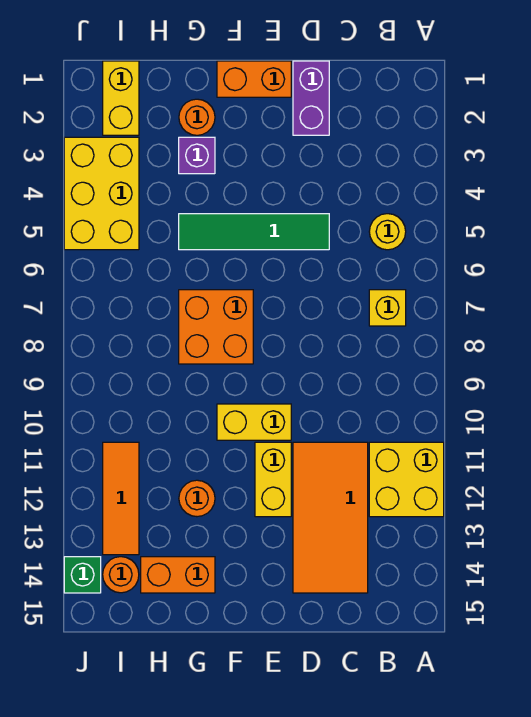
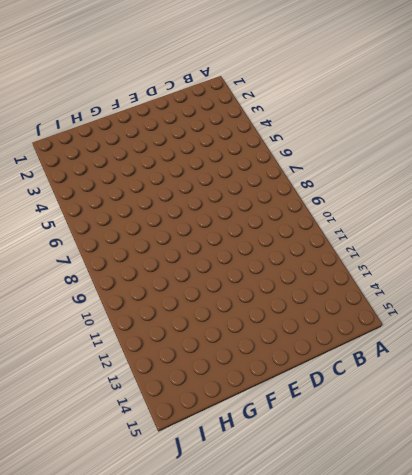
none -> yellow brick A11:B12 level 1
none -> yellow round brick B5 level 1
none -> yellow brick B7 level 1

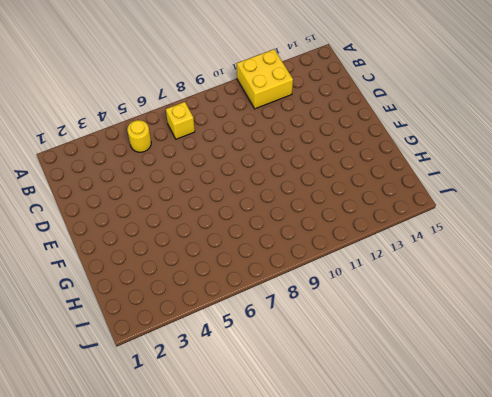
none -> orange tile C11:D14 level 1
none -> purple brick D1:D2 level 1
none -> green tile D5:G5 level 1

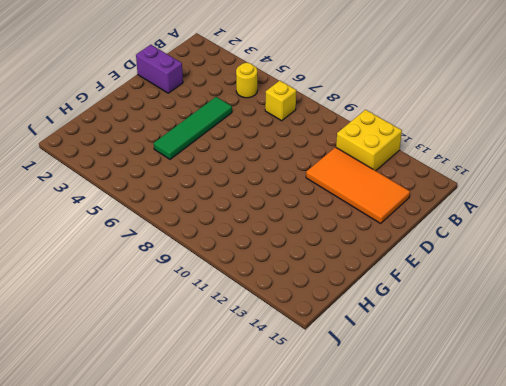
none -> orange brick E1:F1 level 1
none -> yellow brick E10:F10 level 1
none -> yellow brick E11:E12 level 1

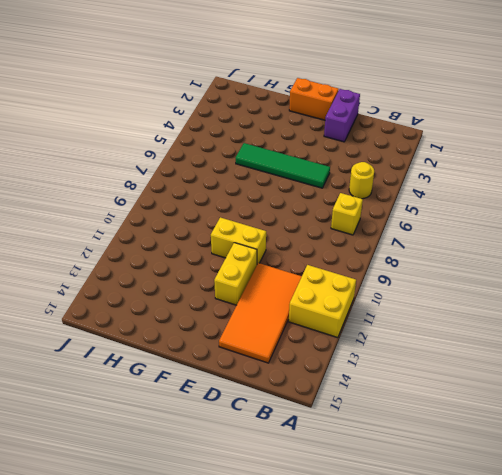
none -> orange brick F7:G8 level 1
none -> orange round brick G2 level 1
none -> purple brick G3 level 1

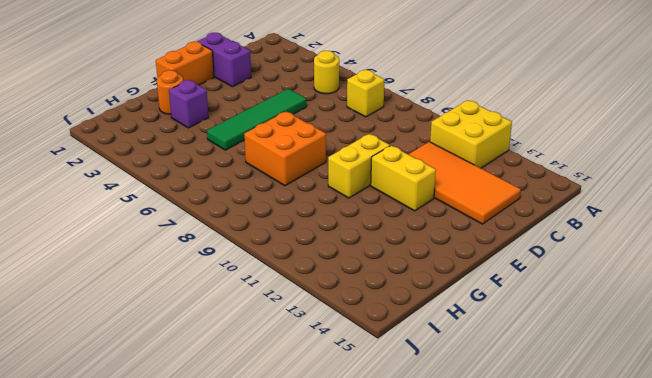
none -> orange round brick G12 level 1
none -> orange brick G14:H14 level 1
none -> yellow brick I1:I2 level 1

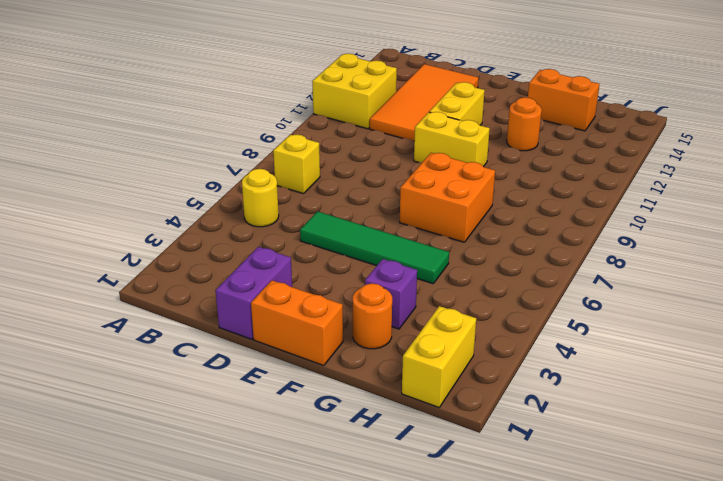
none -> yellow brick I3:J5 level 1
none -> orange tile I11:I13 level 1
none -> orange round brick I14 level 1

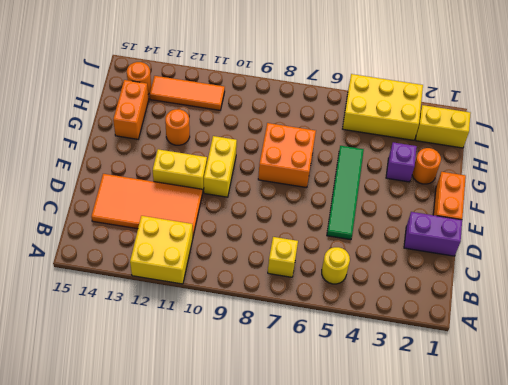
none -> green brick J14 level 1

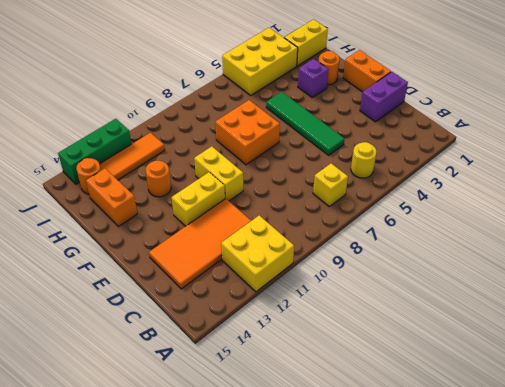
green brick J12:J14 level 1 -> green brick J14 level 1

